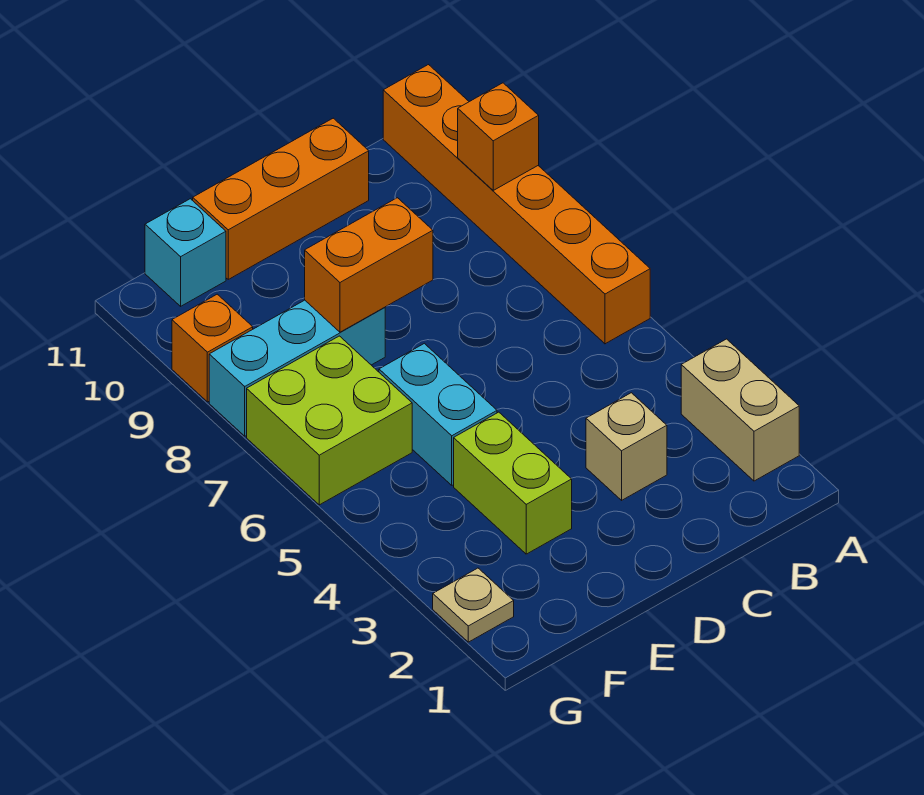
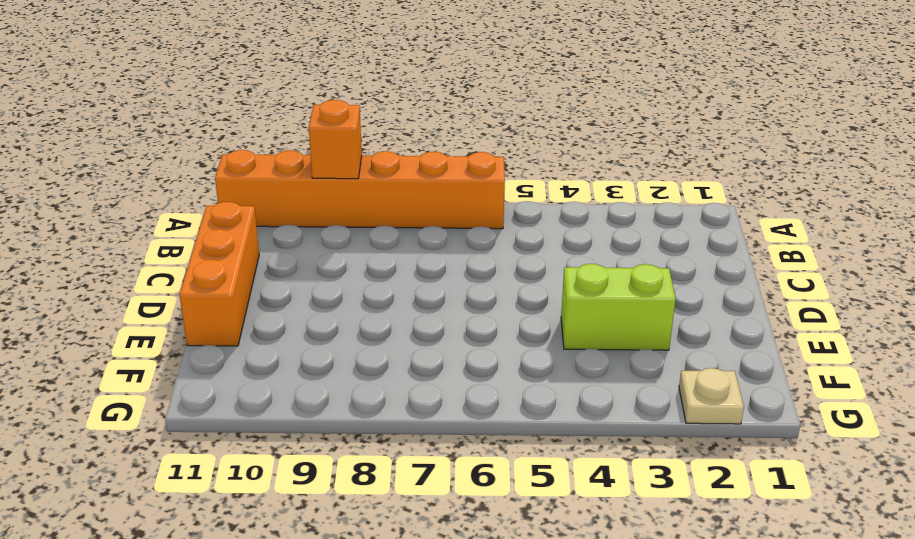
none -> tan brick A2:A3 level 1
none -> tan brick C3 level 1
none -> cyan brick E5:E6 level 1

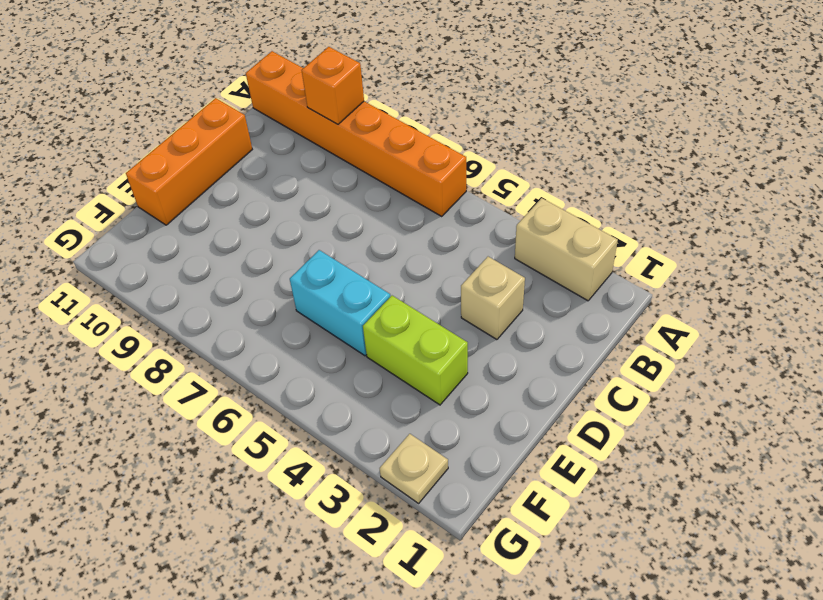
none -> cyan brick E8:G8 level 1
none -> lime brick F6:G7 level 1
none -> cyan brick F11 level 1

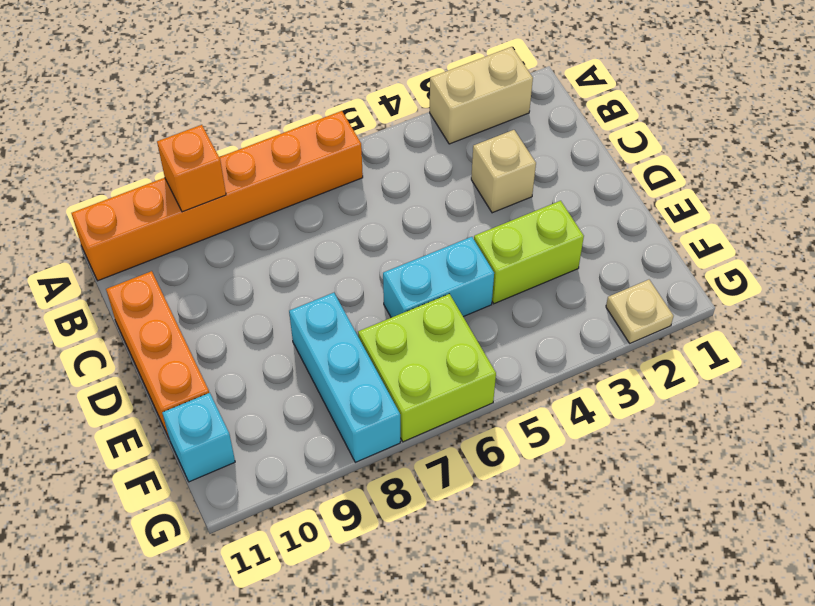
none -> orange brick G9 level 1
none -> orange brick D8:E8 level 2

